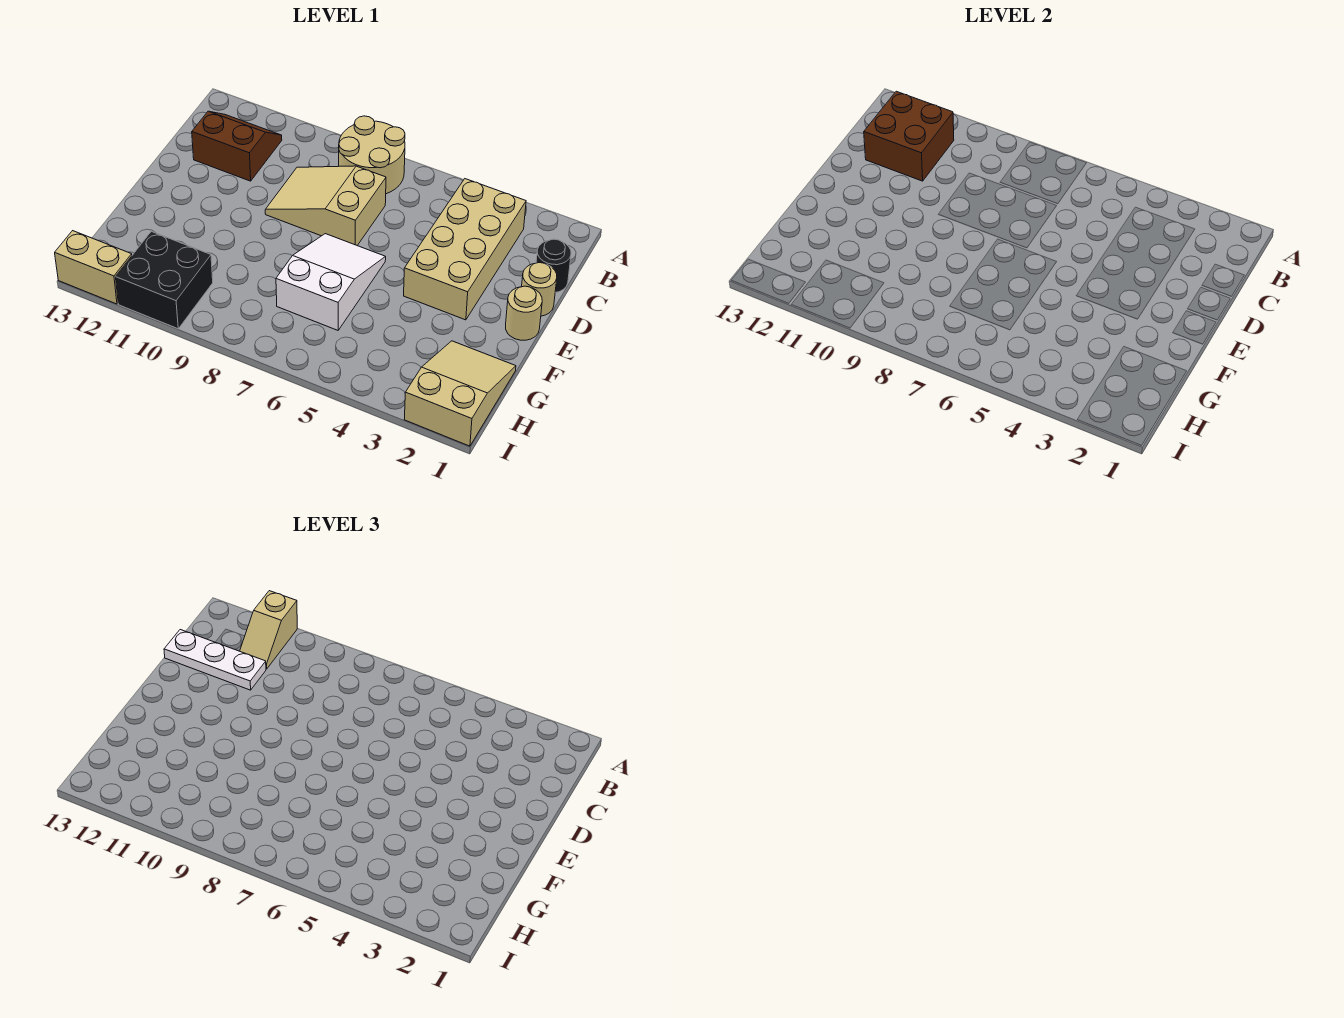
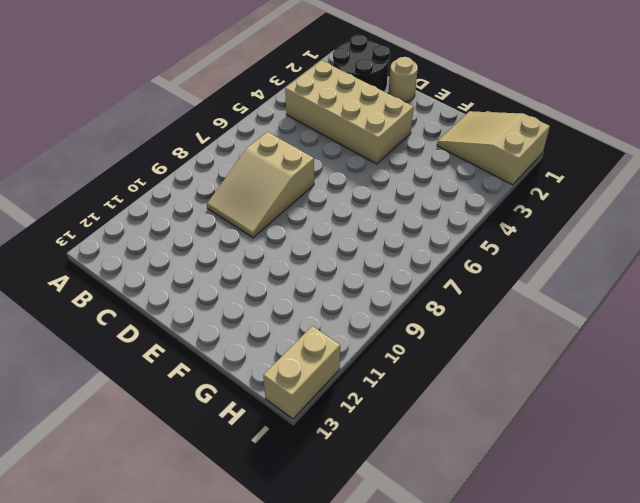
black round brick B1:C2 level 1 -> black round brick C1 level 1
none -> tan round brick A7:B8 level 1
none -> brown slope B11:C12 level 1 top C
none -> tan round brick E1 level 1

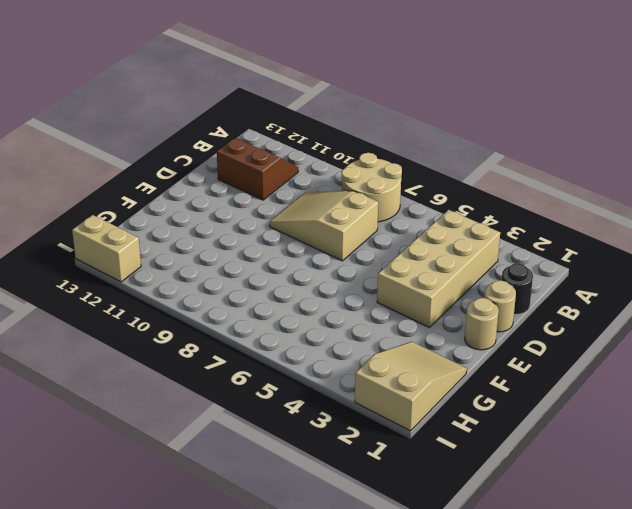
none -> white slope E6:G7 level 1 top G
none -> black brick H10:I11 level 1
none -> brown brick B11:C12 level 2

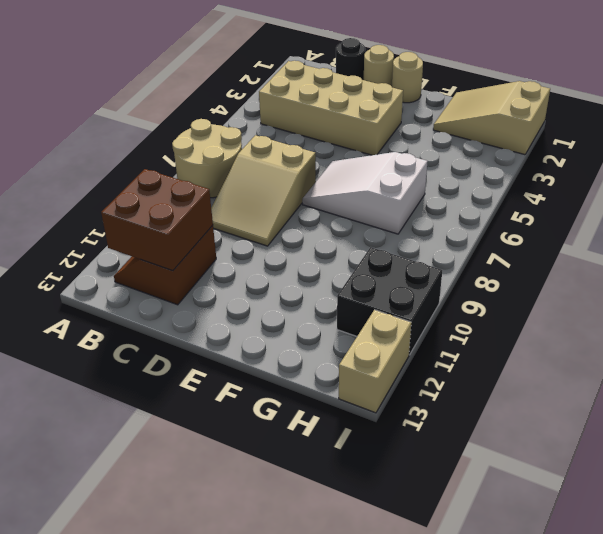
none -> tan slope A11:B11 level 3 top A
none -> white plate C11:C13 level 3

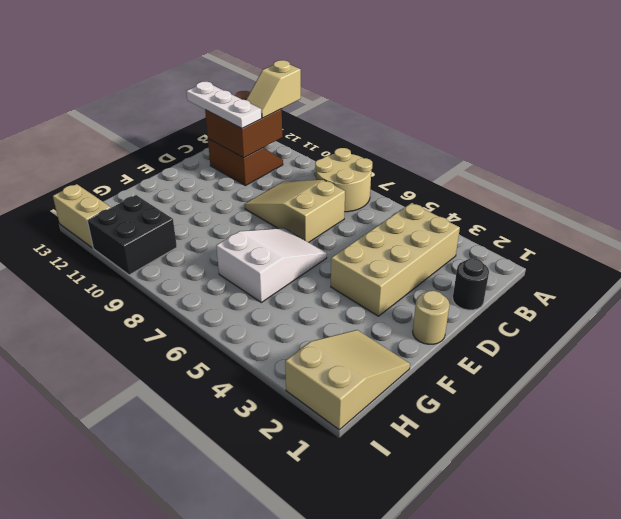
none -> tan round brick D1 level 1

